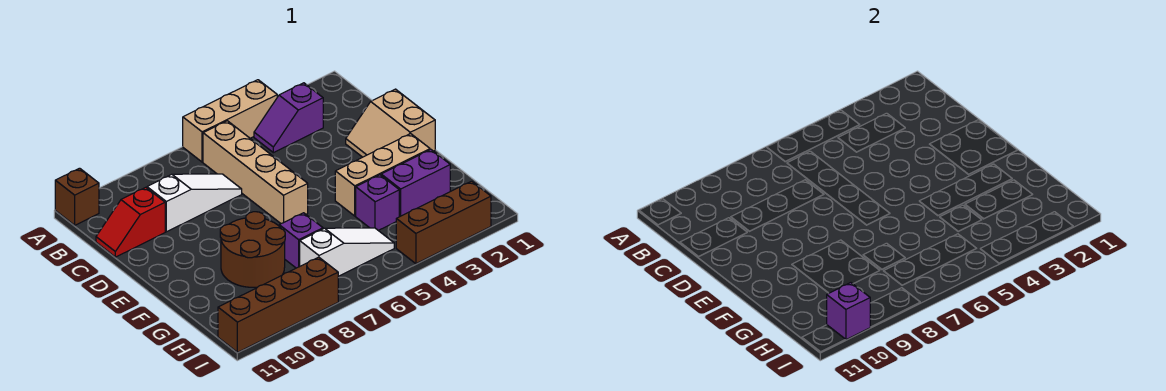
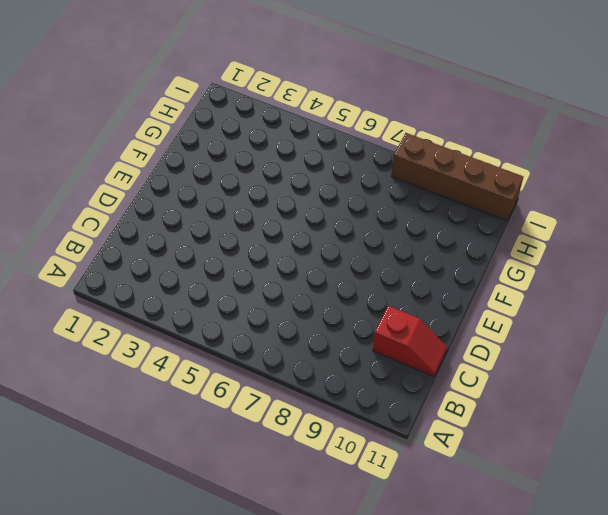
none -> tan brick A4:A6 level 1
none -> brown brick A11 level 1
none -> purple slope B3:B4 level 1 top 3

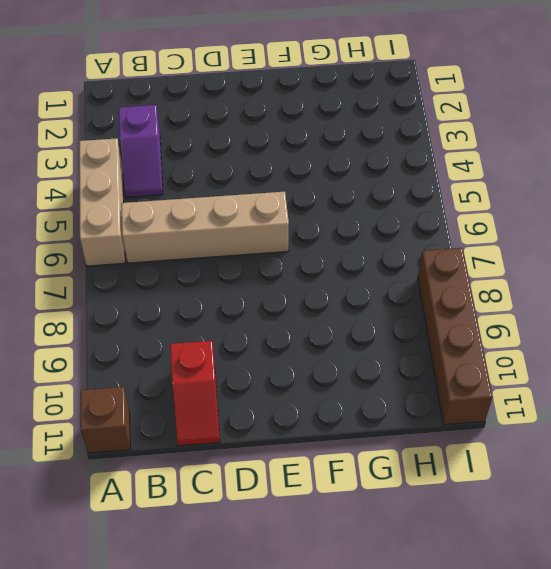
none -> white slope C7:C9 level 1 top 9
none -> tan slope D1:E2 level 1 top 1
none -> tan brick F2:F4 level 1

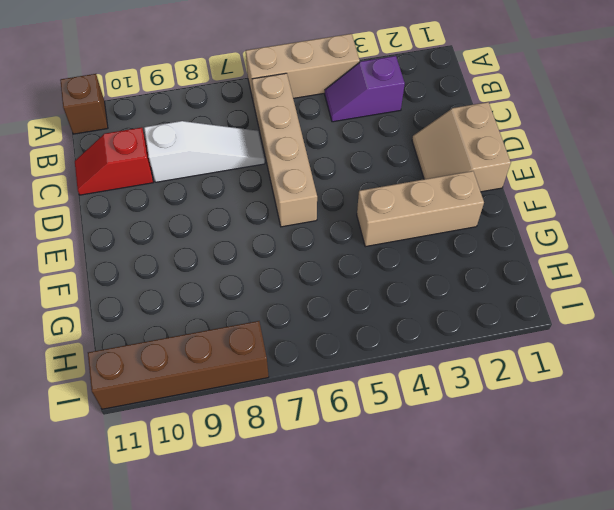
none -> brown round brick F8:G9 level 1
none -> purple brick G2:G3 level 1
none -> purple brick G4 level 1

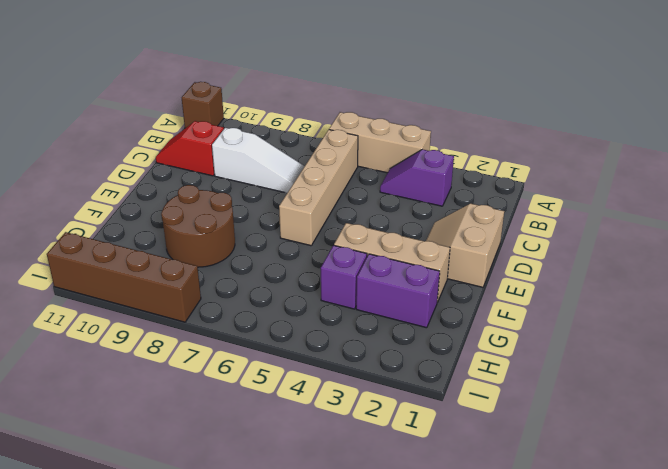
none -> purple brick G7 level 1
none -> white slope H5:H7 level 1 top 7
none -> brown brick I2:I4 level 1

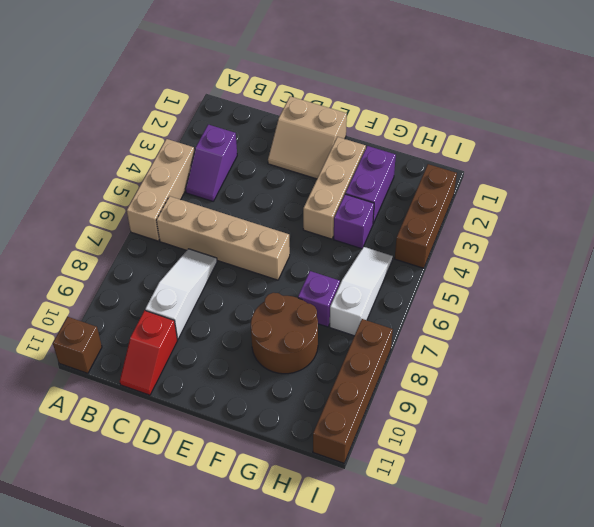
none -> purple brick I10 level 2

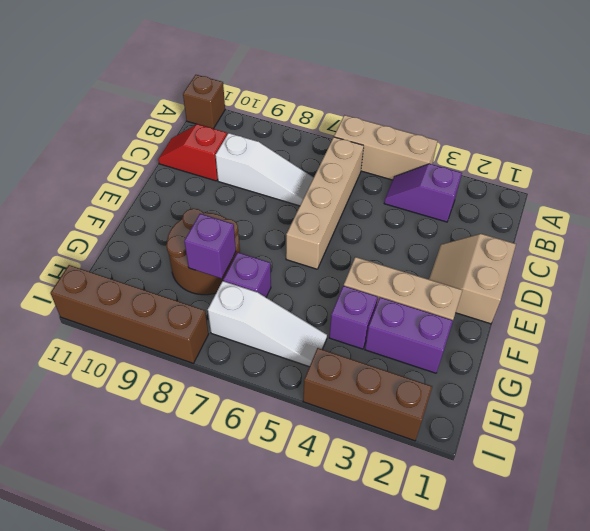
purple brick G8 level 2 -> purple brick I10 level 2

